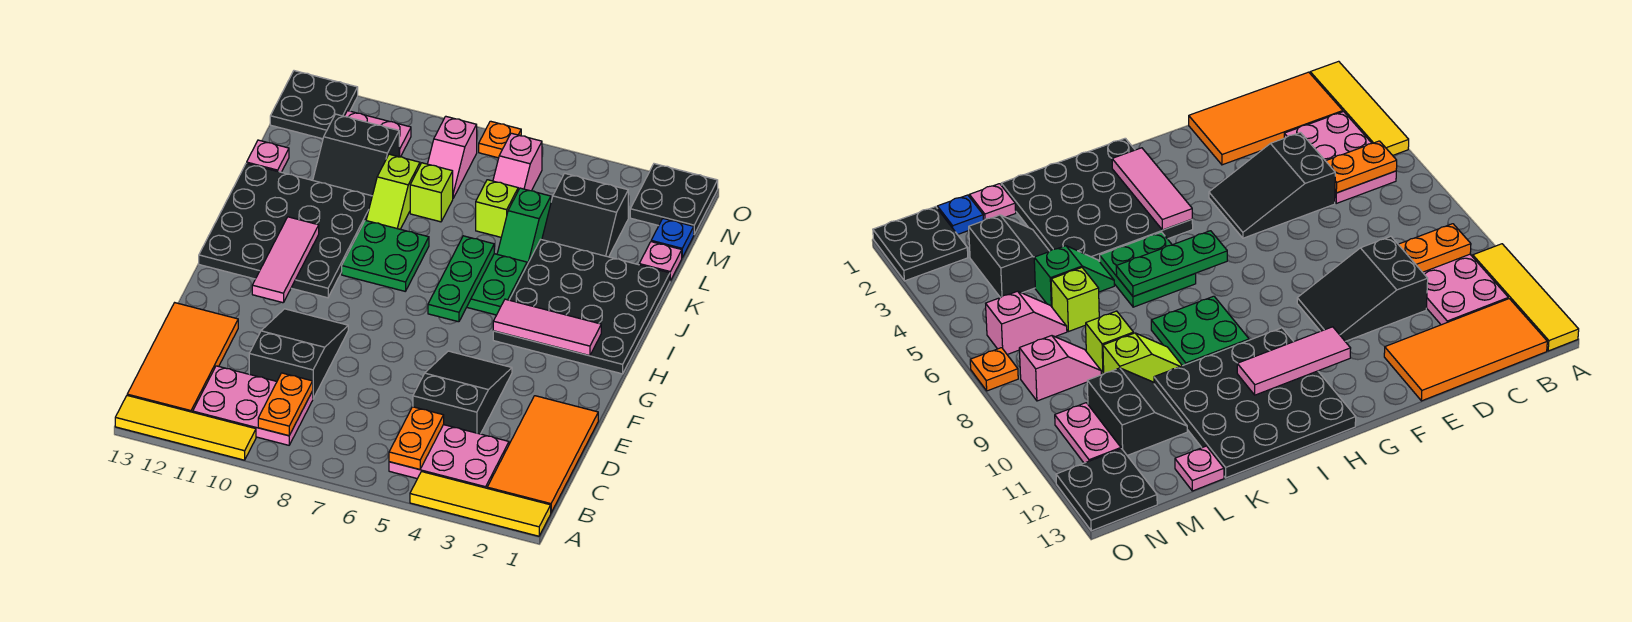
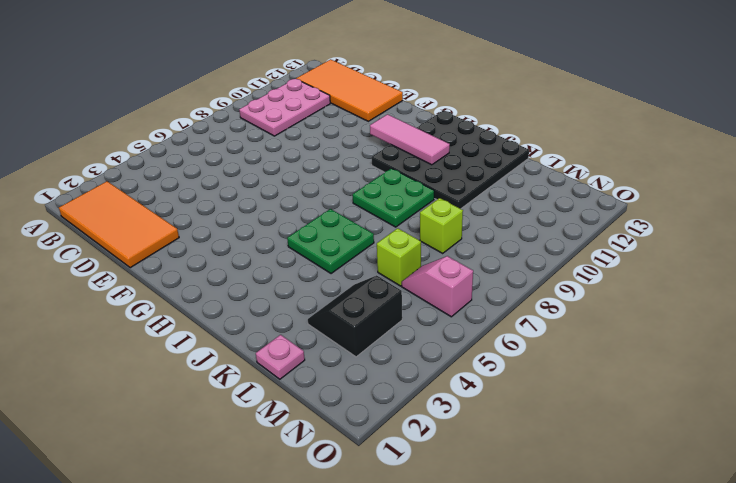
none -> yellow tile A1:A4 level 1
none -> yellow tile A10:A13 level 1
none -> pink plate B3:C5 level 1
none -> black slope D4:F5 level 1 top D

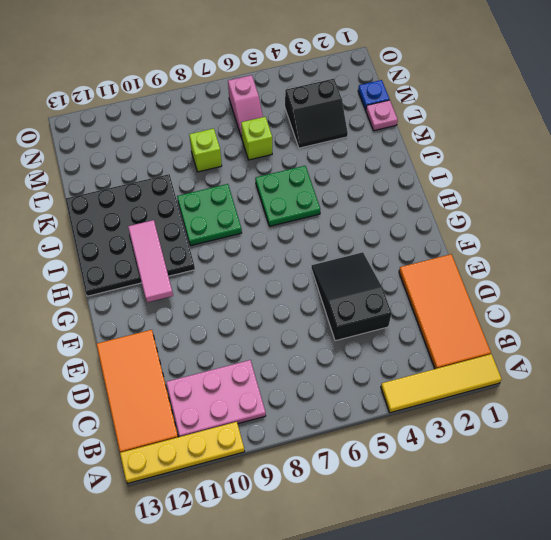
yellow plate A10:A13 level 1 -> yellow tile A10:A13 level 1
none -> pink plate B3:C5 level 1
none -> black slope D9:F10 level 1 top D
none -> black plate H1:K4 level 1
none -> green slope K5:L5 level 1 top L

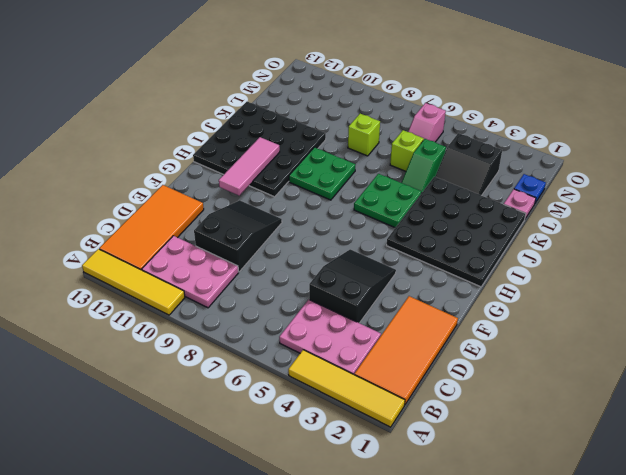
none -> lime slope K9:L9 level 1 top L
none -> black slope L10:M11 level 1 top M
none -> pink plate L13 level 1
none -> pink slope M8:N8 level 1 top N

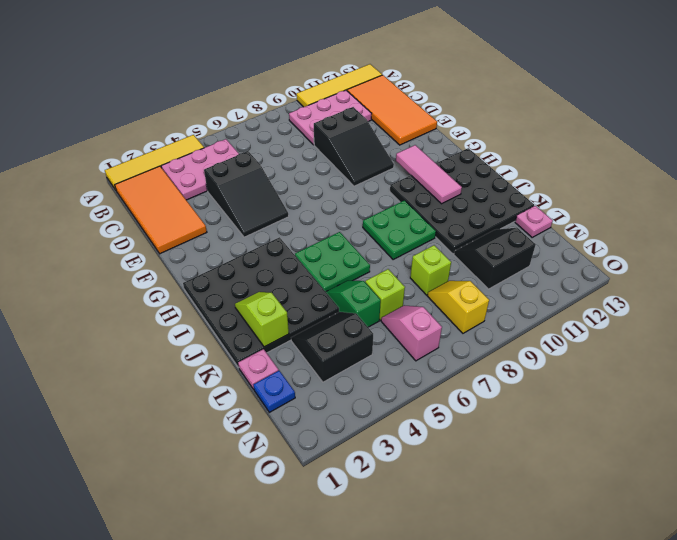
lime slope J2:K2 level 2 top K -> lime slope K9:L9 level 1 top L
yellow slope M8:N8 level 1 top N -> pink slope M8:N8 level 1 top N
none -> black plate N1:O2 level 1
none -> pink plate N10:N11 level 1
none -> black plate N12:O13 level 1
none -> orange plate O7 level 1

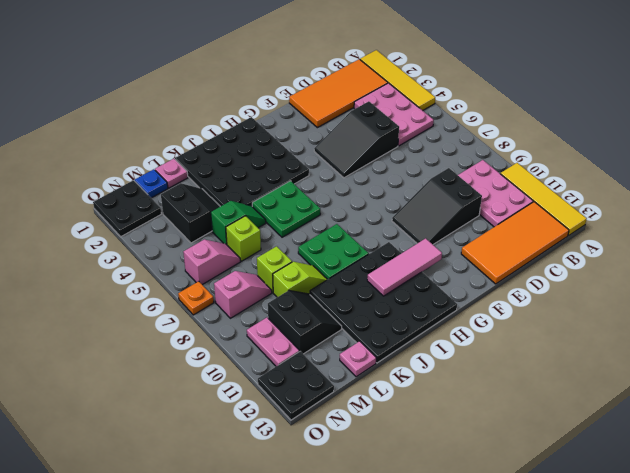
none -> orange plate B5:C5 level 2
none -> orange plate B9:C9 level 2
none -> pink tile H2:H4 level 2
none -> green plate H6:J6 level 2

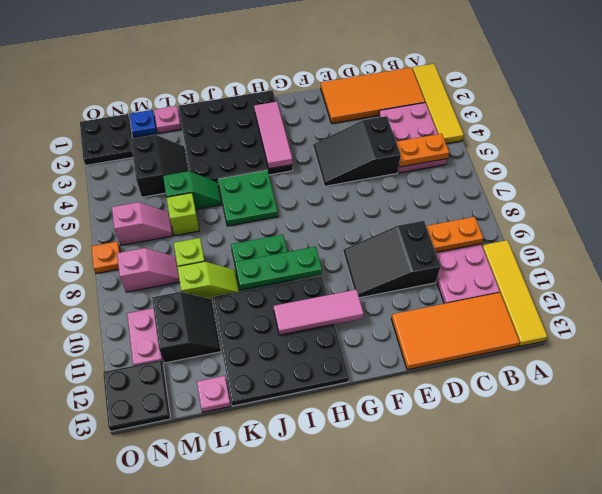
green plate H9:J9 level 2 -> green plate H6:J6 level 2

